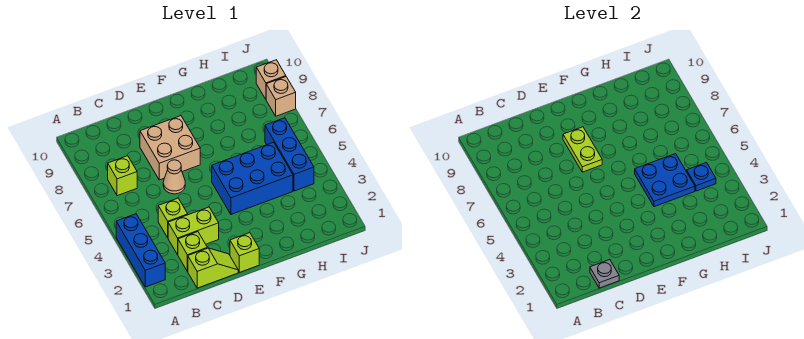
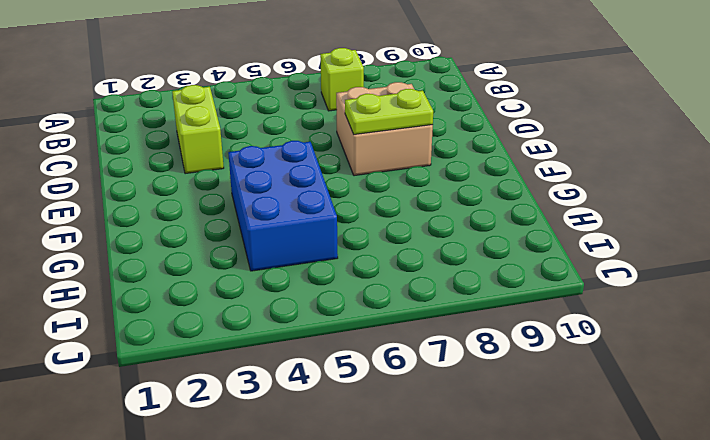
none -> blue brick A2:A4 level 1
none -> lime slope C1:D1 level 1 top C
none -> lime brick C2 level 1

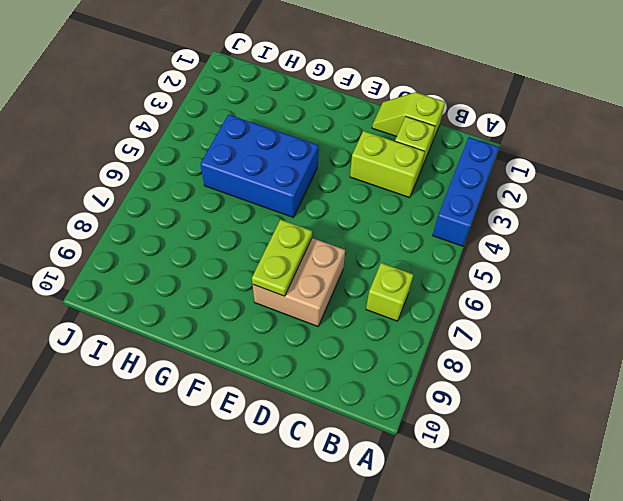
none -> lime brick C4 level 1
none -> tan cone D6 level 1
none -> lime brick E1 level 1

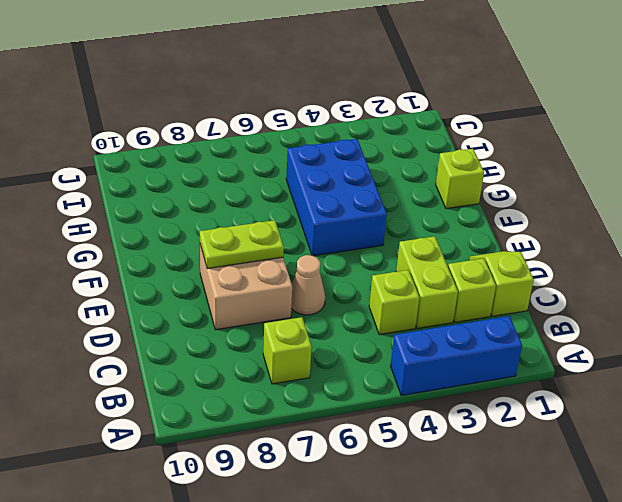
lime brick G1 level 1 -> lime brick E1 level 1
none -> blue brick I4:I6 level 1
none -> tan brick J8 level 1
none -> tan brick J9 level 1

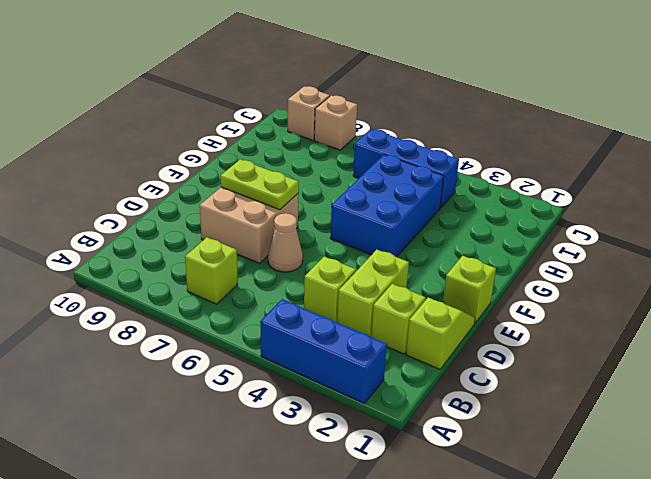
none -> grey plate C1 level 2
none -> blue plate G4:H5 level 2
none -> blue plate I4 level 2

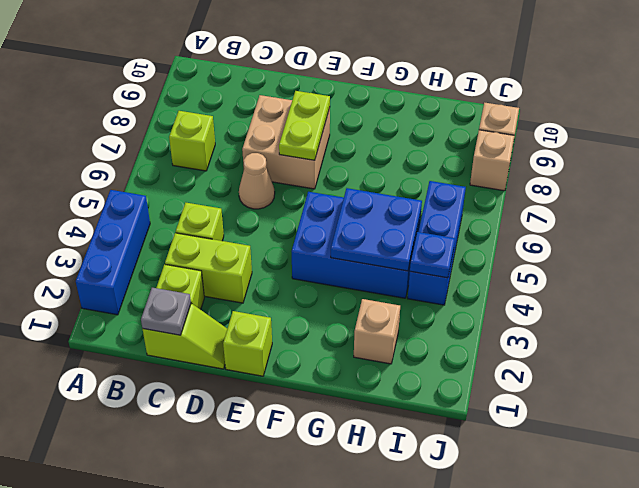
tan brick H2 level 1 -> none

